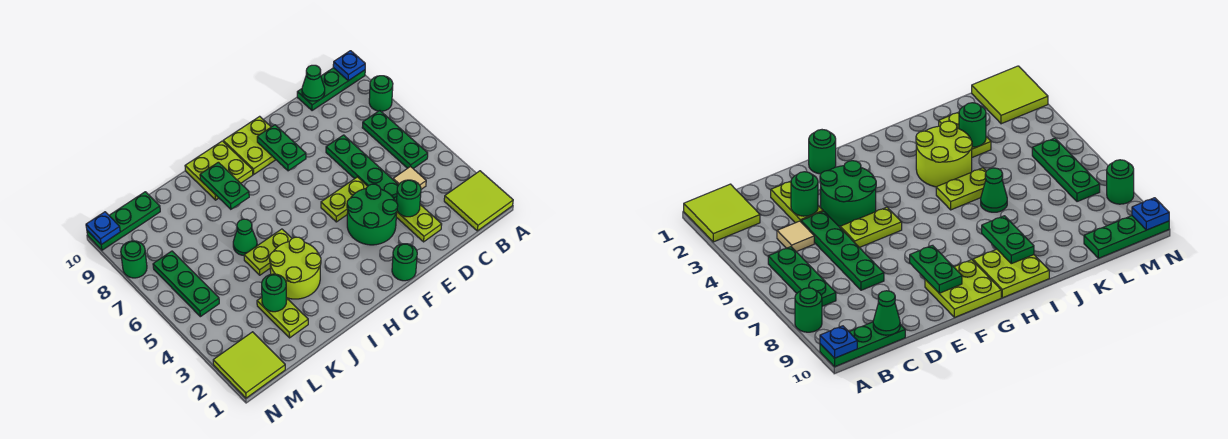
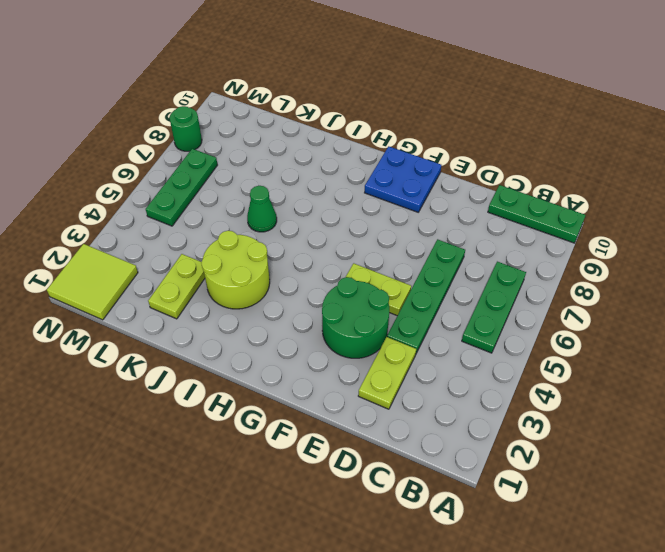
blue plate F9:G10 level 1 -> lime plate F9:G10 level 1
none -> lime tile A1:B2 level 1
none -> green round brick A8 level 1
none -> tan tile C4 level 1

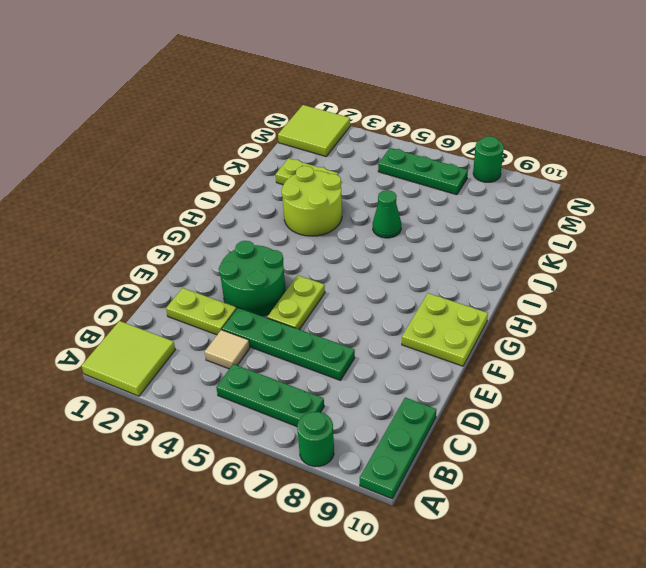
none -> green round brick F1 level 1
none -> lime plate H9:I10 level 1
none -> lime plate I5:J5 level 1

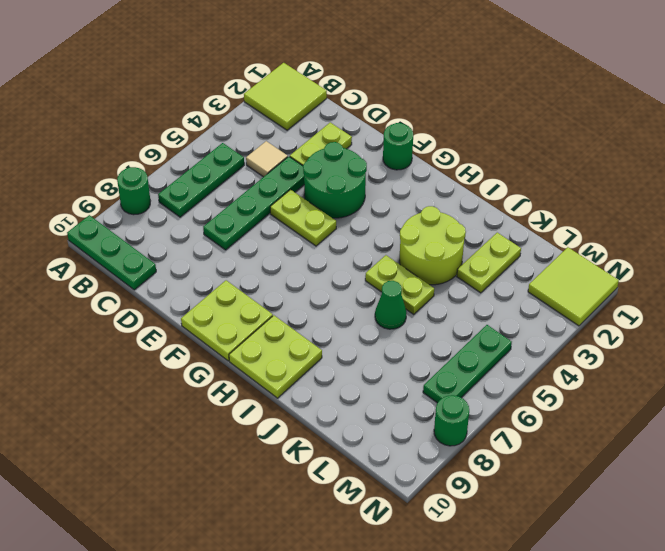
none -> green plate L10:N10 level 1
none -> blue plate A10 level 2
none -> green cone C10 level 2

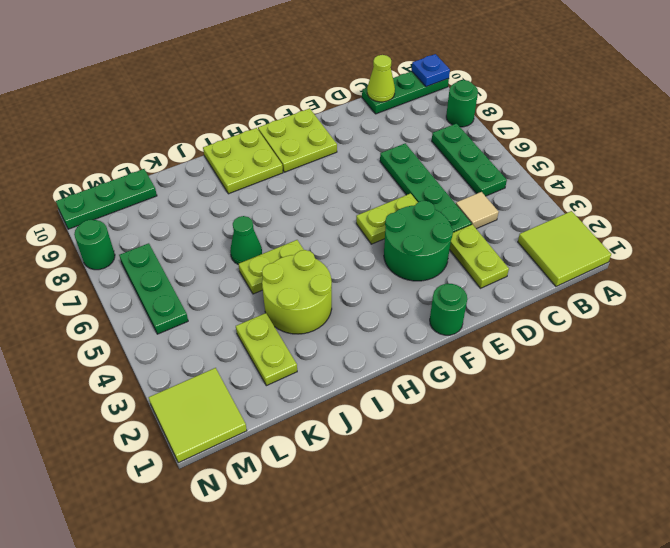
lime cone C10 level 2 -> green cone C10 level 2
none -> green round brick D3 level 2
none -> green plate F8:F9 level 2
none -> green plate I8:I9 level 2

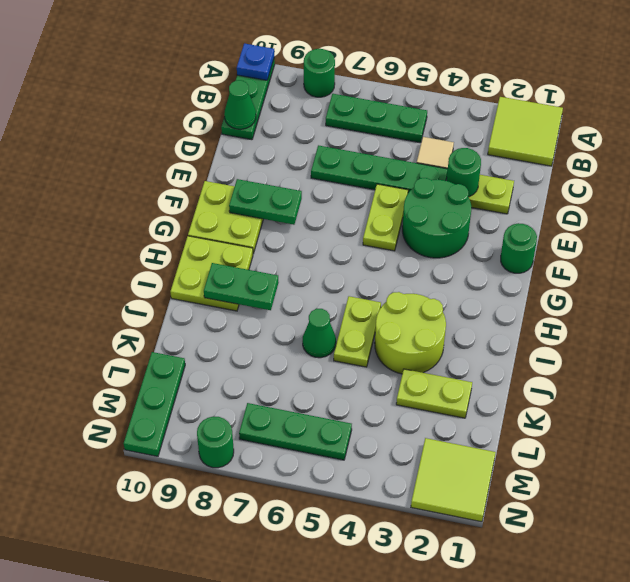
none -> green round brick K3 level 2
none -> blue plate N10 level 2

